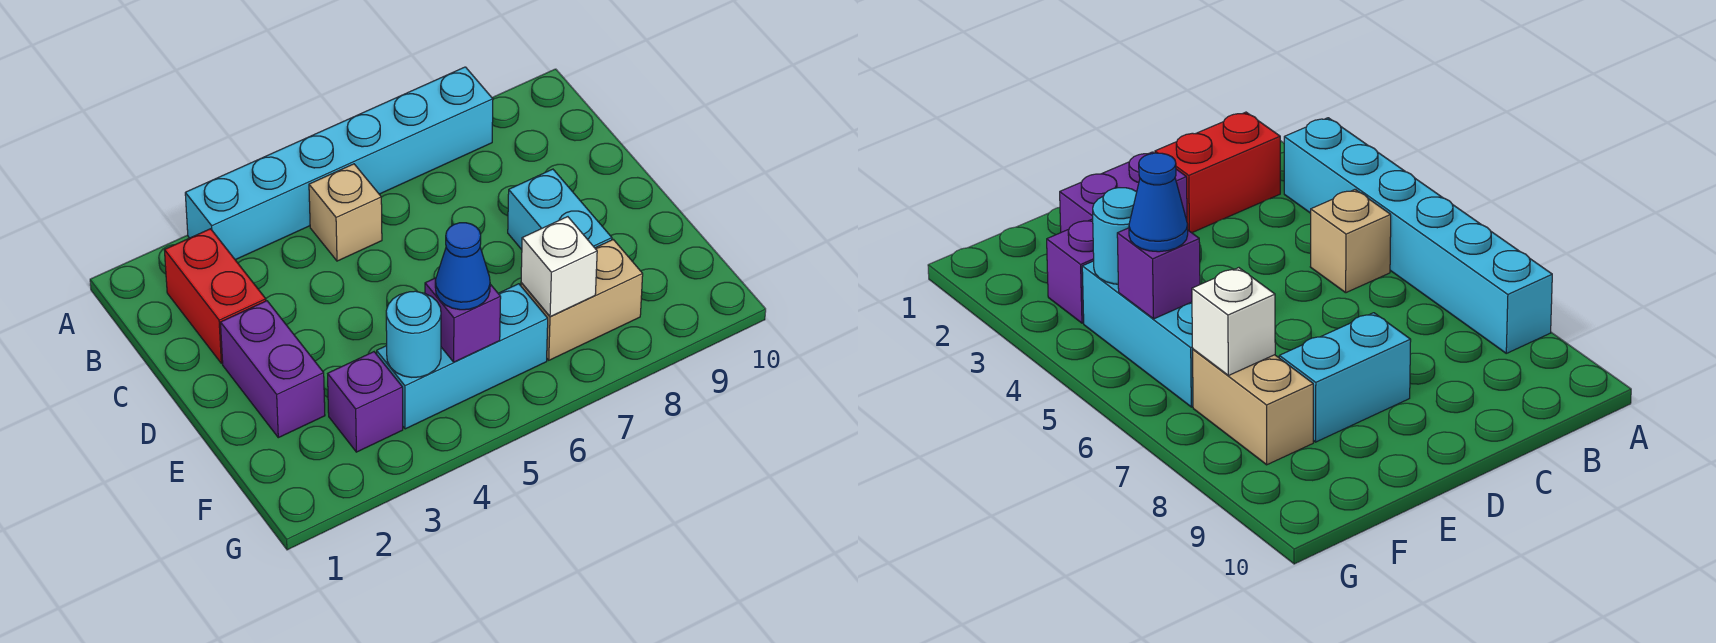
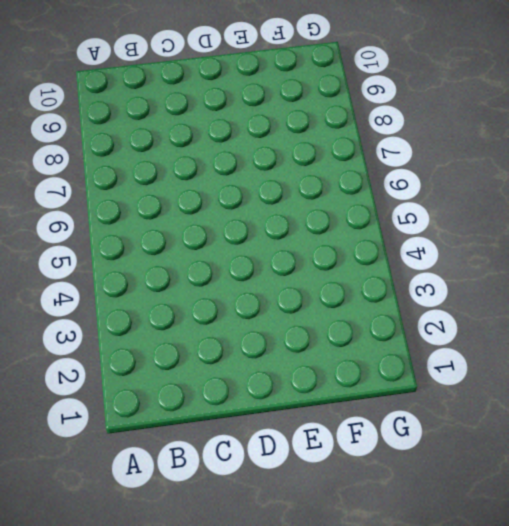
none -> cyan brick A3:A8 level 1
none -> red brick B2:C2 level 1
none -> tan brick B5 level 1

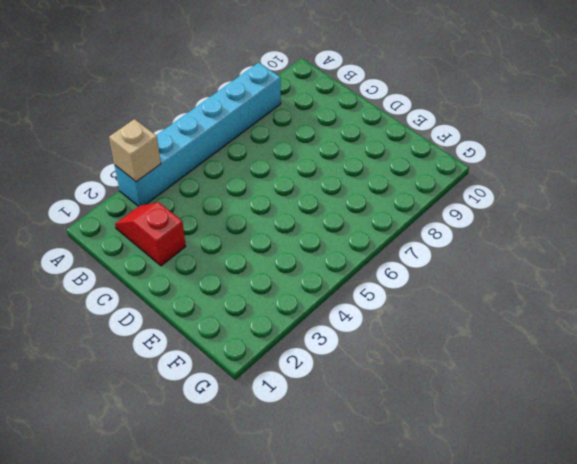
tan brick A3 level 2 -> tan brick B5 level 1
red slope B2:C2 level 1 top C -> red brick B2:C2 level 1
none -> purple brick D2:E2 level 1
none -> cyan brick D8:E8 level 1
none -> purple brick F3 level 1

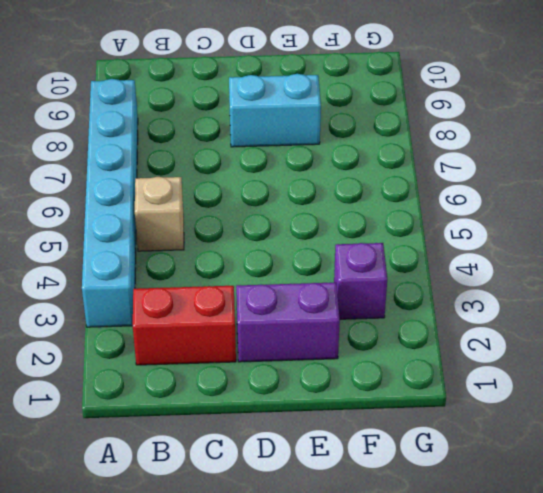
none -> cyan brick F4:F6 level 1
none -> tan brick F7:F8 level 1
none -> cyan round brick F4 level 2

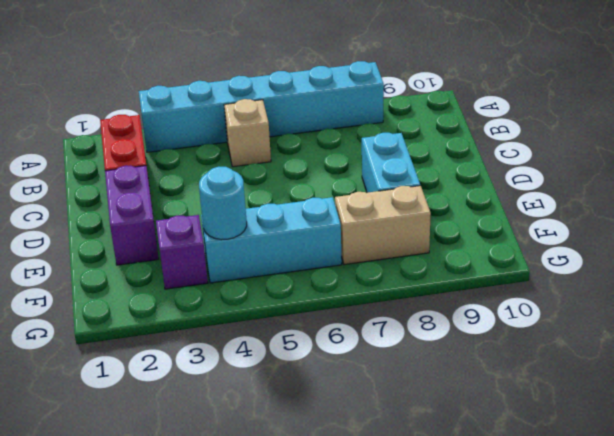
none -> purple brick F5 level 2
none -> white brick F7 level 2
none -> blue cone F5 level 3

